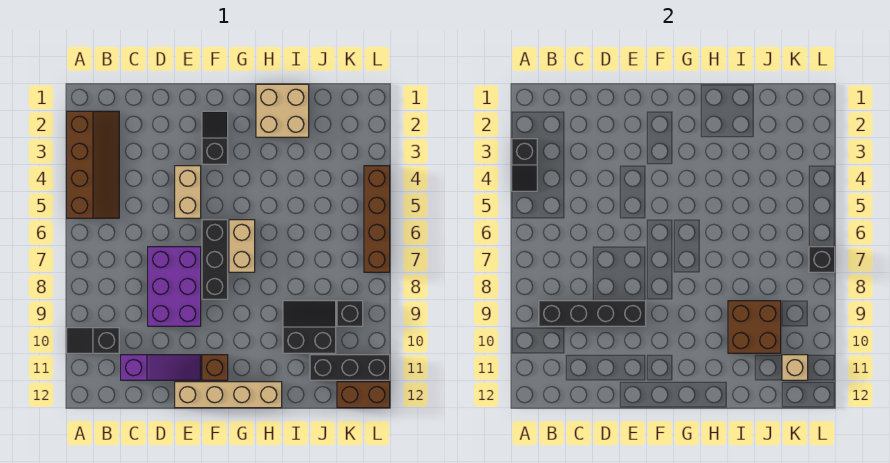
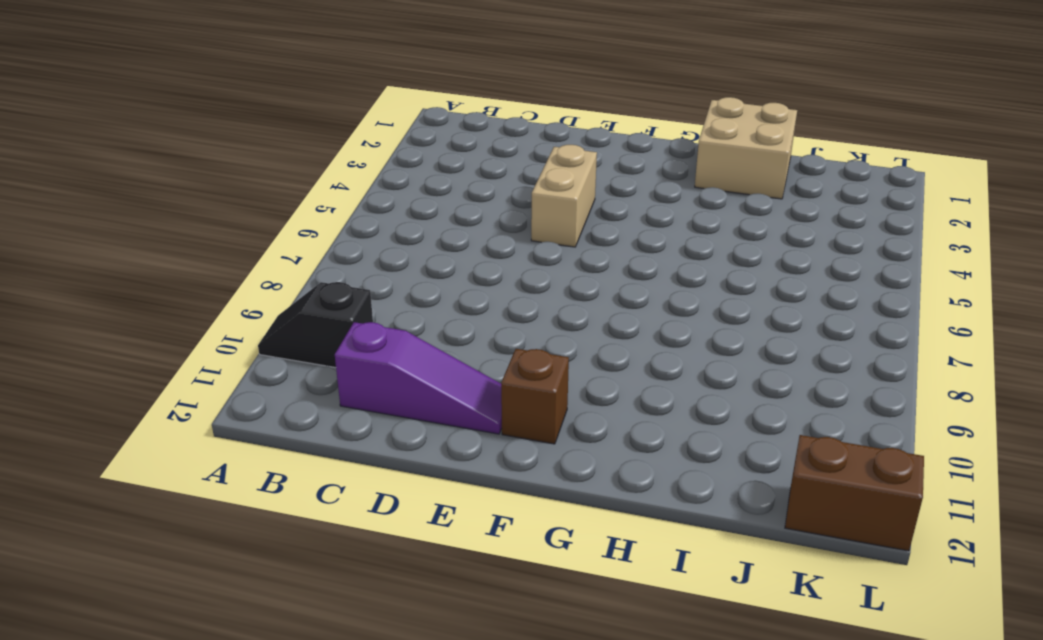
none -> brown slope A2:B5 level 1 top A
none -> purple brick D7:E9 level 1
none -> tan brick E12:H12 level 1

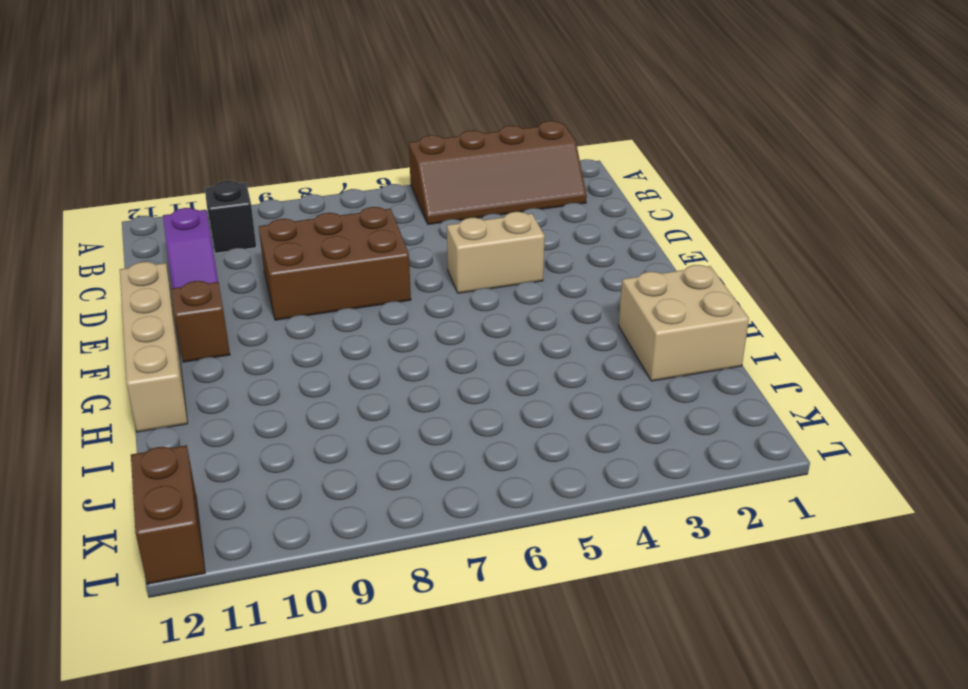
brown brick D7:E9 level 1 -> purple brick D7:E9 level 1
none -> black slope F2:F3 level 1 top 3
none -> black brick F6:F8 level 1
none -> tan brick G6:G7 level 1

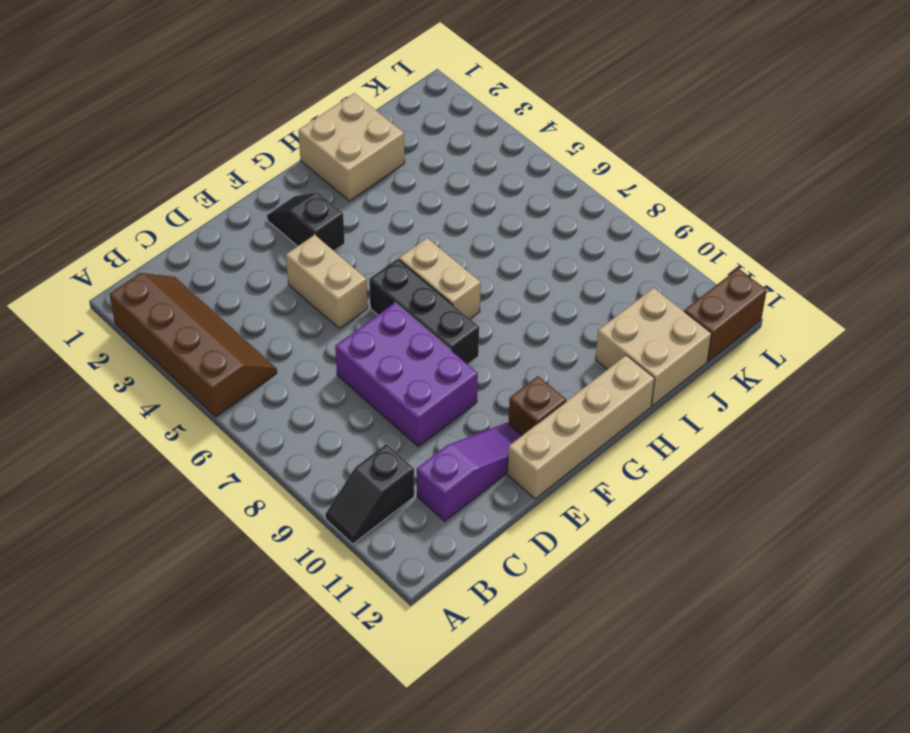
tan brick I11:J12 level 1 -> black brick J11:L11 level 1
none -> black slope I9:J10 level 1 top 10
none -> black brick K9 level 1
none -> brown brick L4:L7 level 1

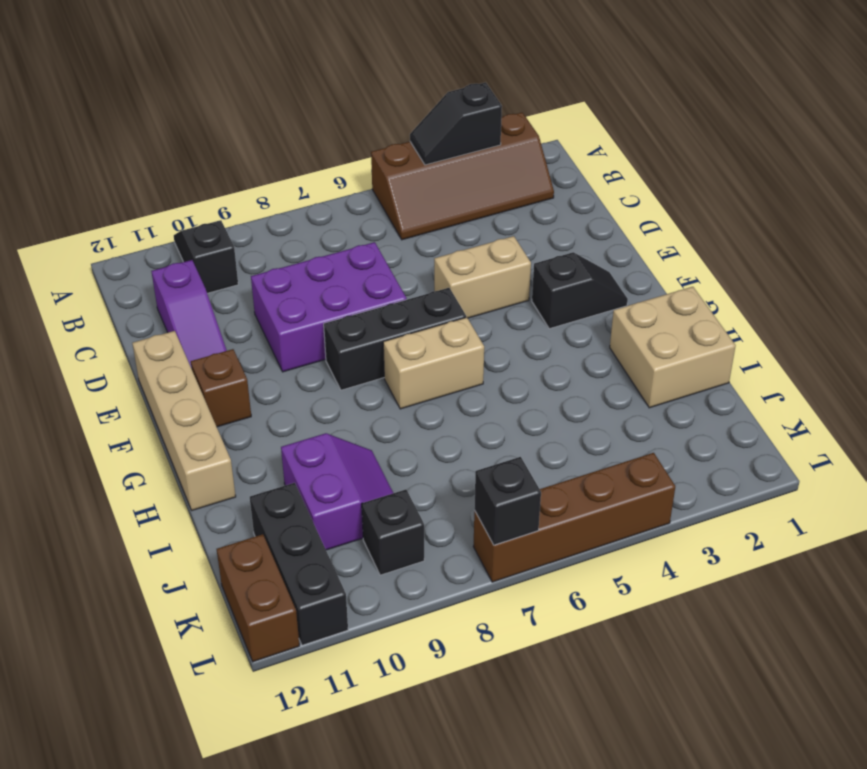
purple slope I9:J10 level 1 top 10 -> black slope I9:J10 level 1 top 10
none -> black brick B9:E9 level 2
none -> brown brick I9:J10 level 2
none -> tan brick K11 level 2

